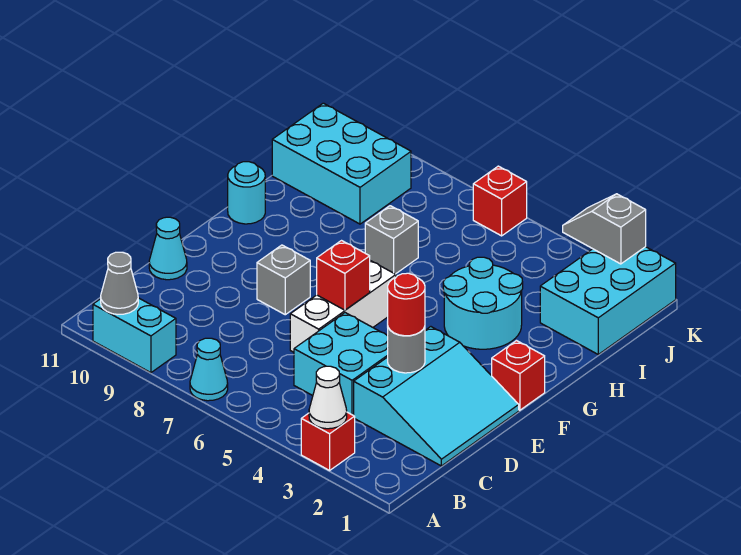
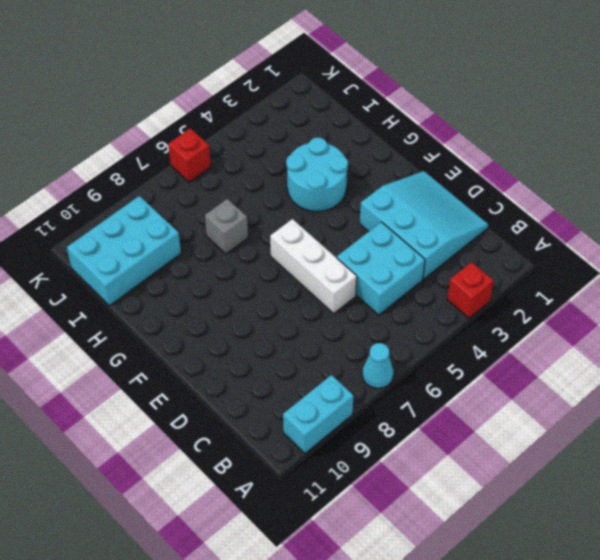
none -> cyan cone D11 level 1
none -> grey brick E8 level 1
none -> red brick F1 level 1

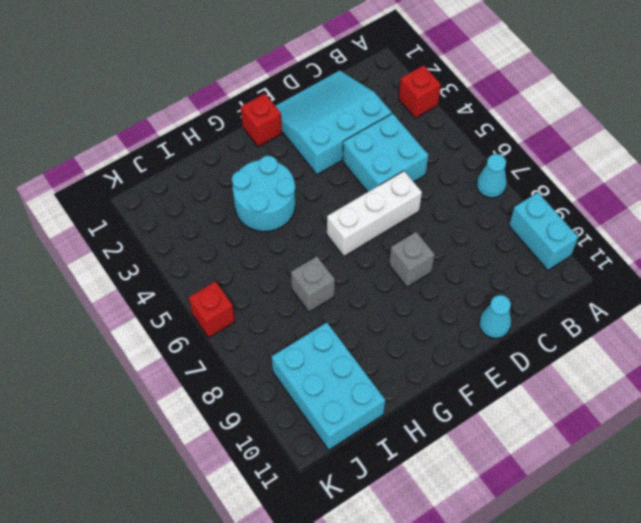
none -> cyan round brick G11 level 1
none -> cyan brick I1:K2 level 1
none -> white cone A3 level 2

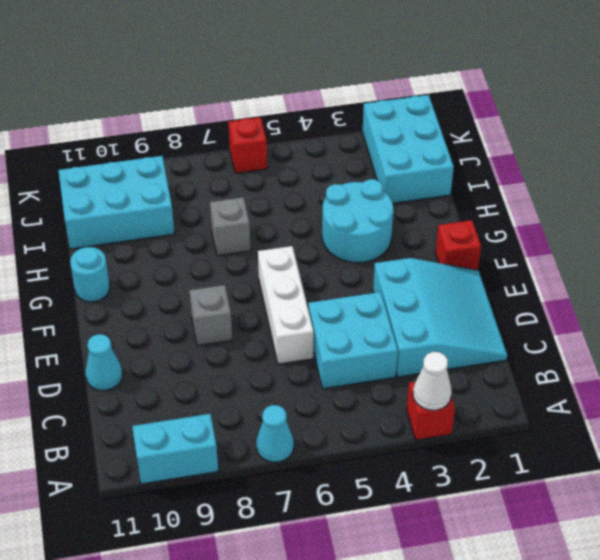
none -> grey cone A10 level 2
none -> grey round brick D3 level 2
none -> red brick E6 level 2

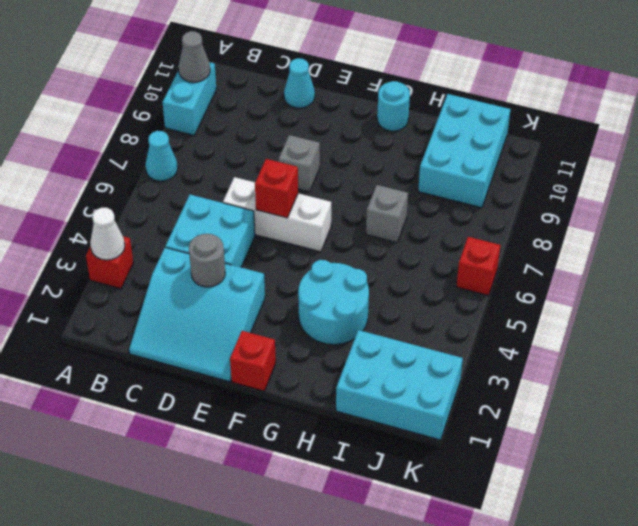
none -> grey slope K2:K3 level 2 top 2
none -> red round brick D3 level 3

